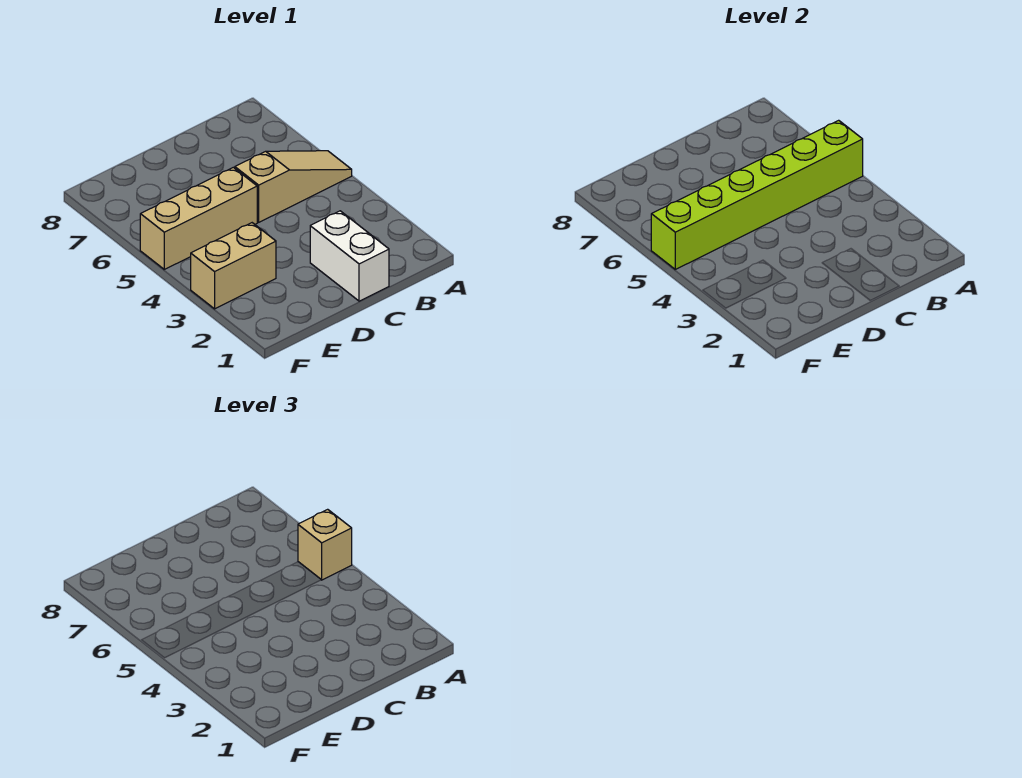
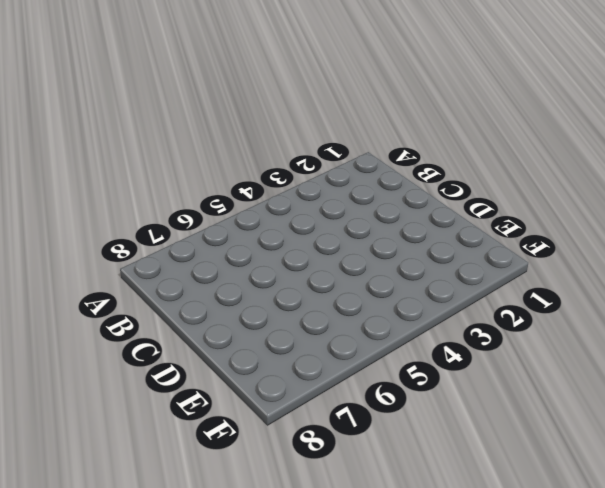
none -> tan slope A5:C5 level 1 top C
none -> white brick C1:C2 level 1

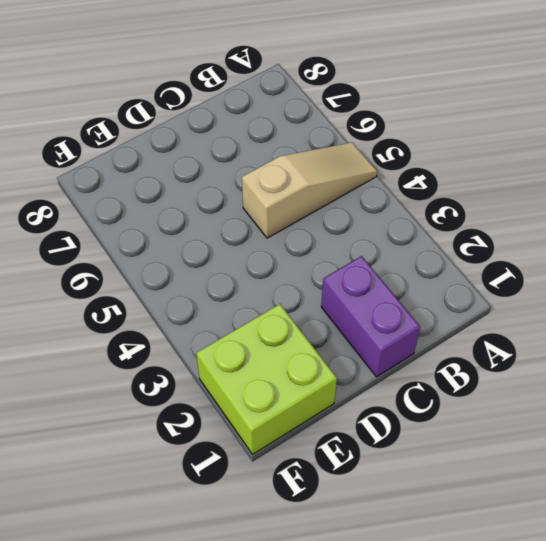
purple brick C1:C2 level 1 -> white brick C1:C2 level 1
lime brick E1:F2 level 1 -> none
none -> tan brick D5:F5 level 1
none -> tan brick E3:F3 level 1

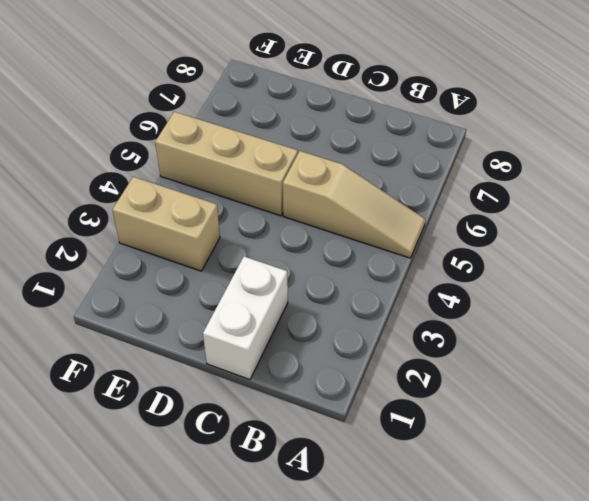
none -> lime brick A5:F5 level 2
none -> tan brick A5 level 3

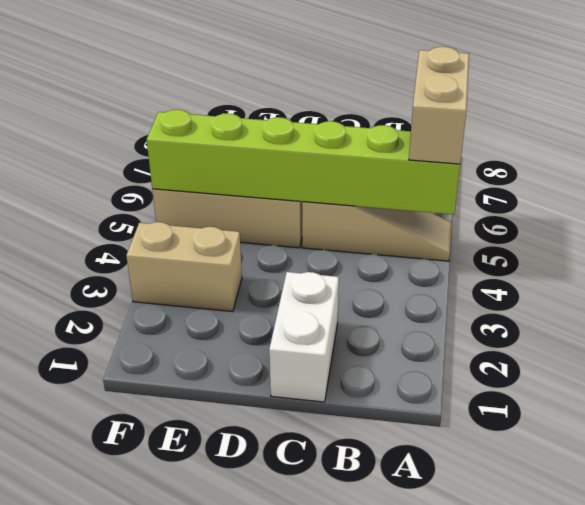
tan brick A5:A6 level 3 -> tan brick A5 level 3

